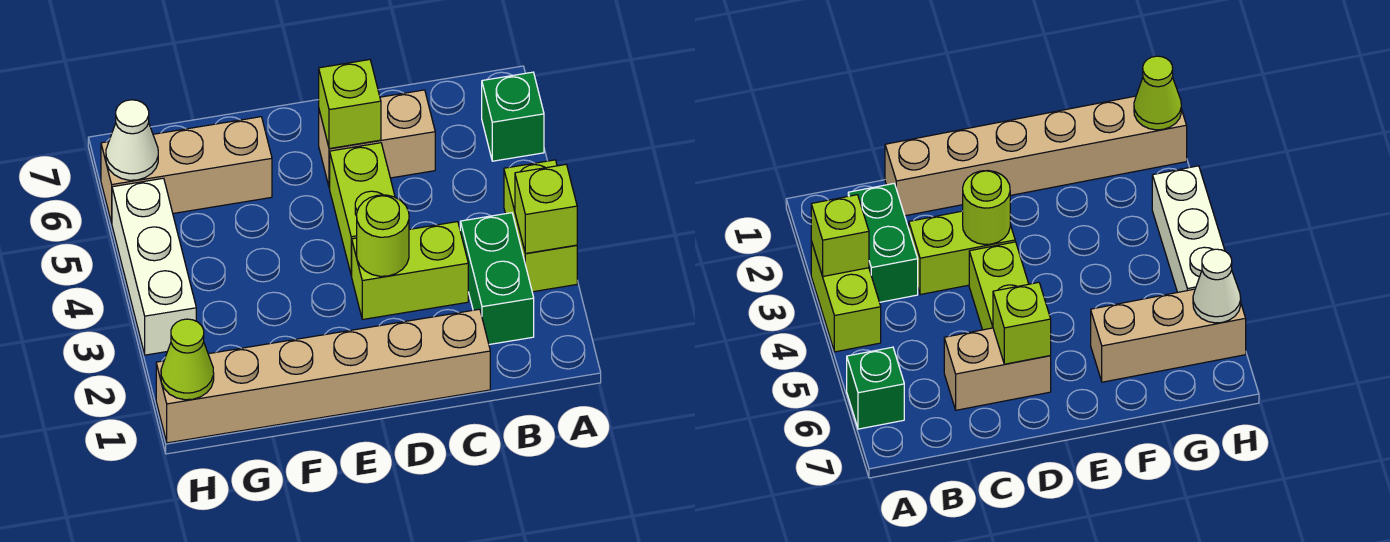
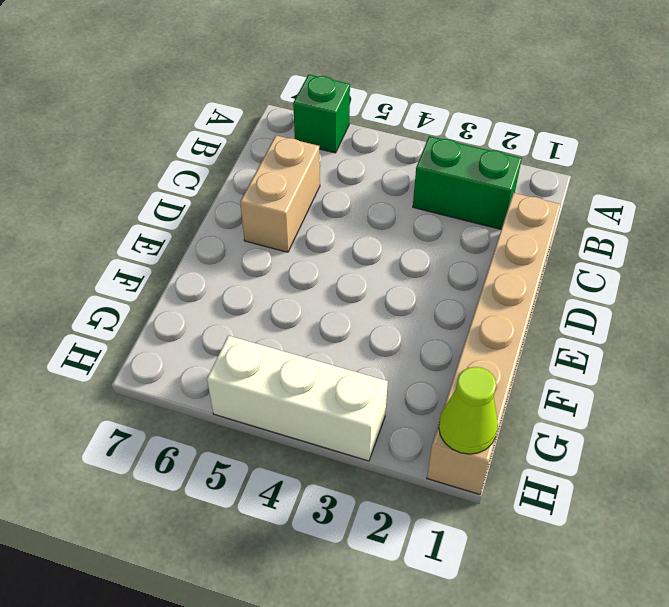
none -> lime brick A3:A4 level 1
none -> lime brick C3:D3 level 1
none -> lime brick D4:D5 level 1

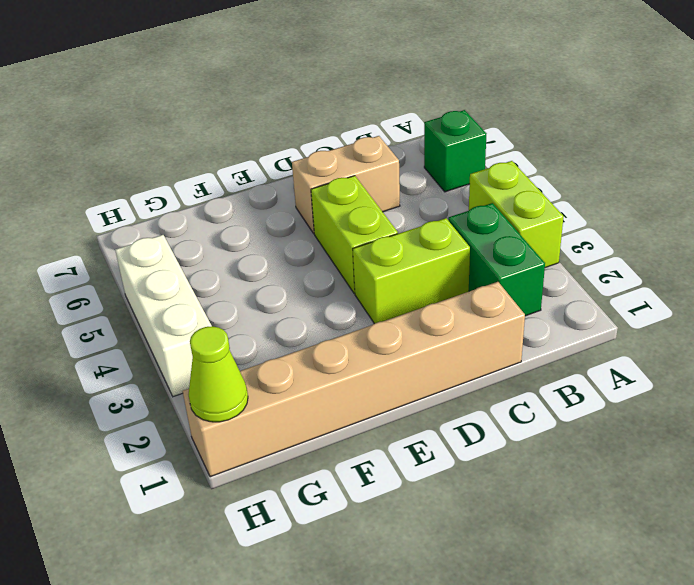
none -> tan brick F6:H6 level 1
none -> lime brick A3 level 2
none -> lime round brick D3 level 2

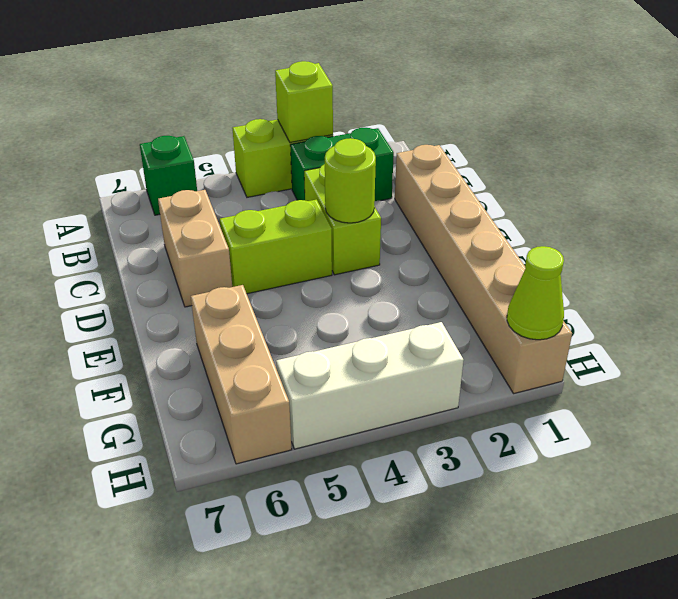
none -> lime brick D6 level 2
none -> white cone H6 level 2

